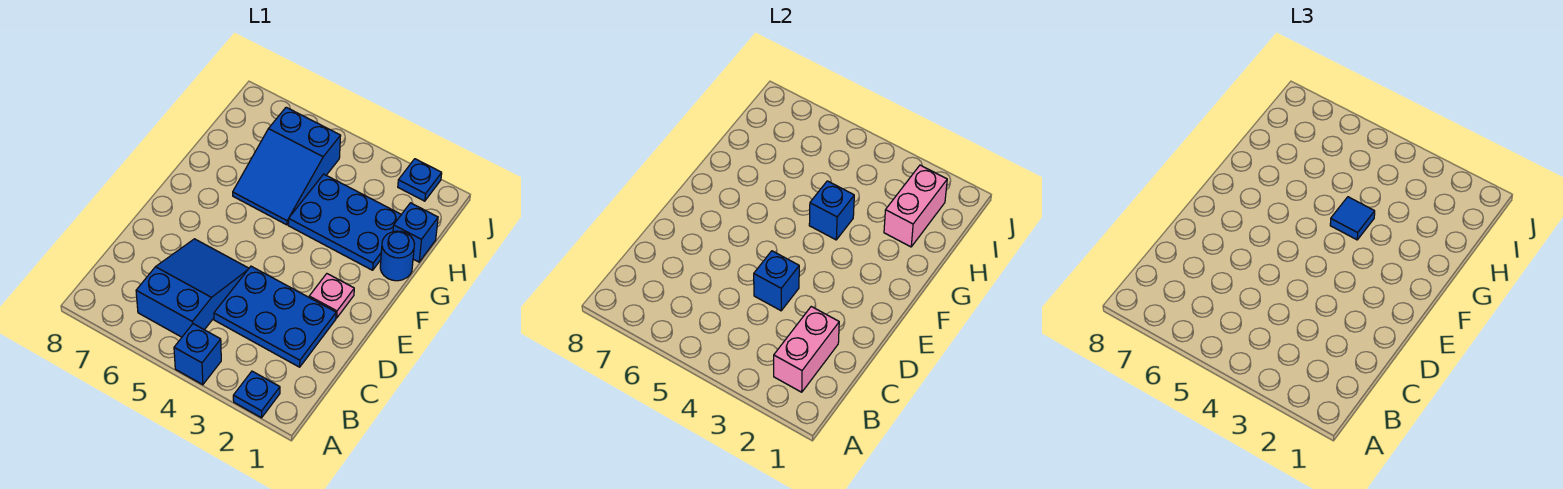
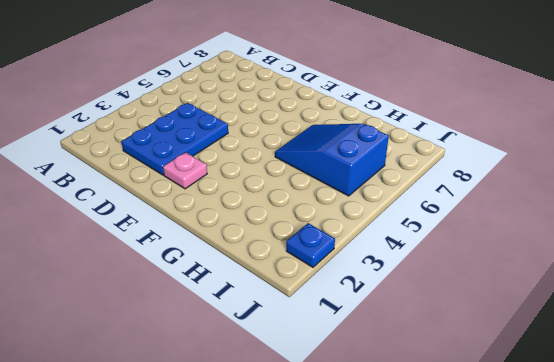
none -> blue plate A2 level 1
none -> blue brick A4 level 1
none -> blue slope B5:D6 level 1 top B

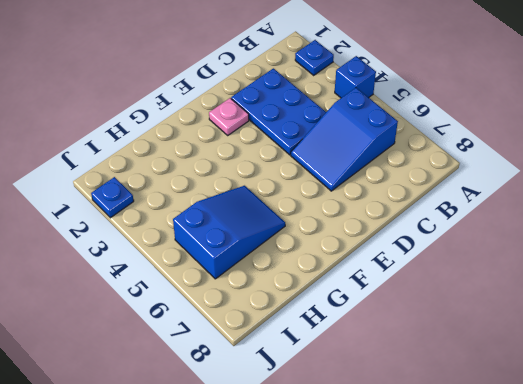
none -> blue round brick G1 level 1
none -> blue plate G2:H4 level 1
none -> blue brick H1 level 1

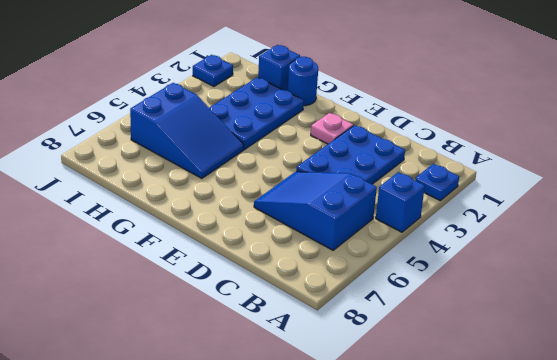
none -> pink brick B2:C2 level 2
none -> blue brick D4 level 2
none -> blue brick G4 level 2

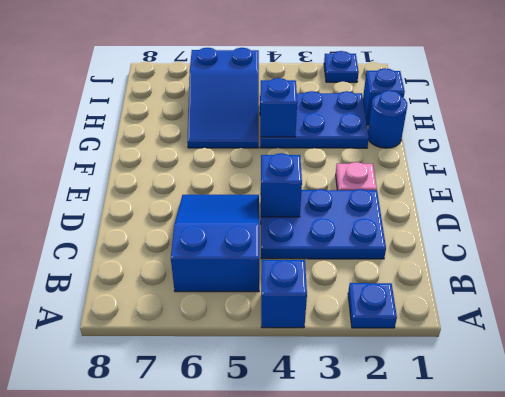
none -> pink brick B2:C2 level 2
none -> pink brick H2:I2 level 2
none -> blue tile G4 level 3

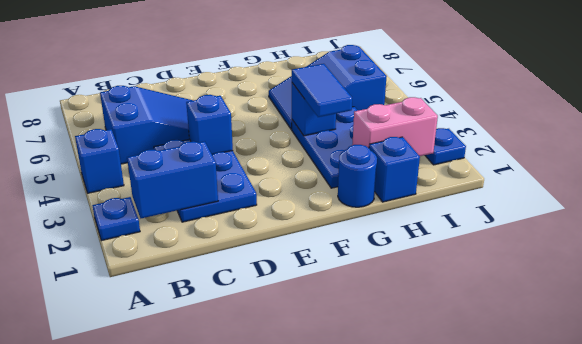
blue brick B2:C2 level 2 -> pink brick B2:C2 level 2
blue tile G3:G4 level 3 -> blue tile G4 level 3
none -> pink plate E2 level 1

